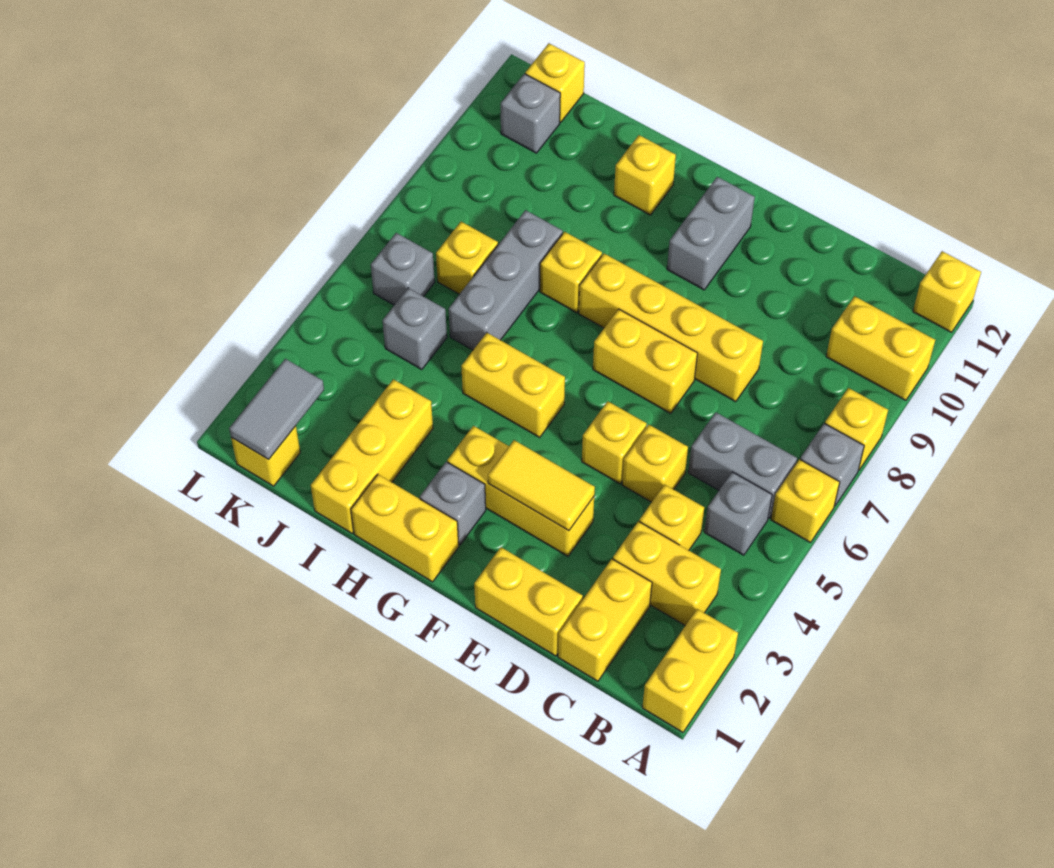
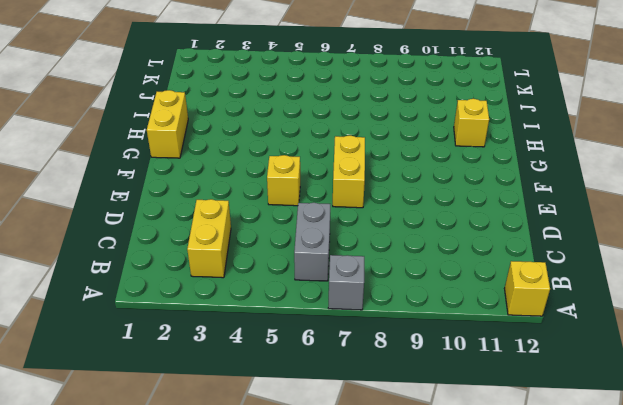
none -> yellow brick A1:A2 level 1
none -> yellow brick A6 level 1
none -> yellow brick A8 level 1
none -> yellow brick A10:B10 level 1

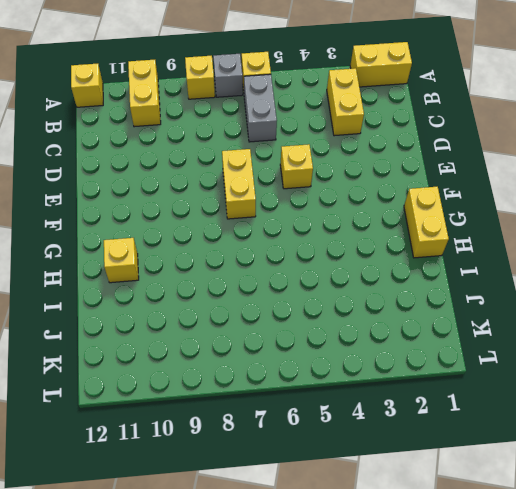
none -> grey brick B5 level 1
none -> yellow brick C1:C2 level 1
none -> yellow brick C4 level 1
none -> yellow brick D1:E1 level 1

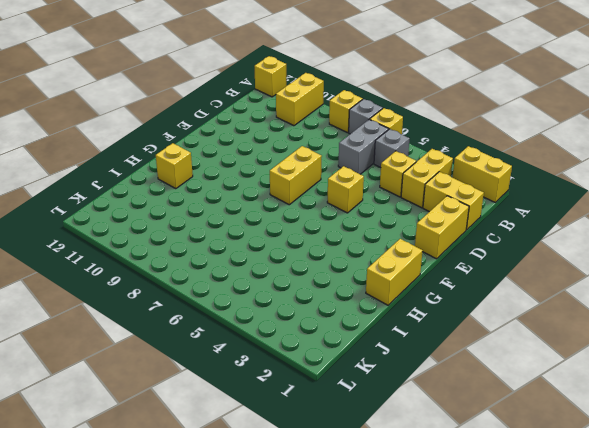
none -> yellow brick D5 level 1
none -> yellow brick D8:G8 level 1
none -> yellow brick E3:G3 level 1
none -> grey brick F10:F11 level 1

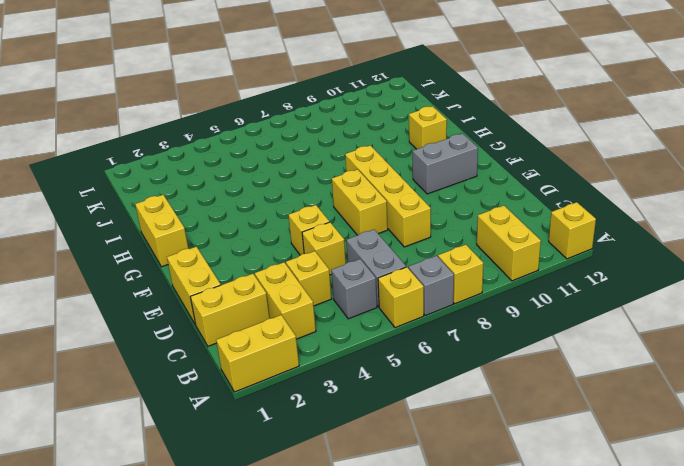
none -> yellow brick E3:G3 level 1
none -> grey brick G2 level 1
none -> yellow brick G5:H5 level 1
none -> yellow brick H8 level 1

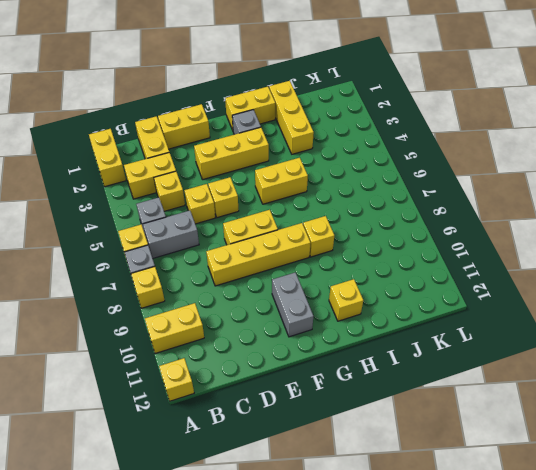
none -> grey brick I6:I8 level 1
none -> grey brick J5 level 1
none -> yellow brick J7 level 1
none -> yellow brick K1 level 1

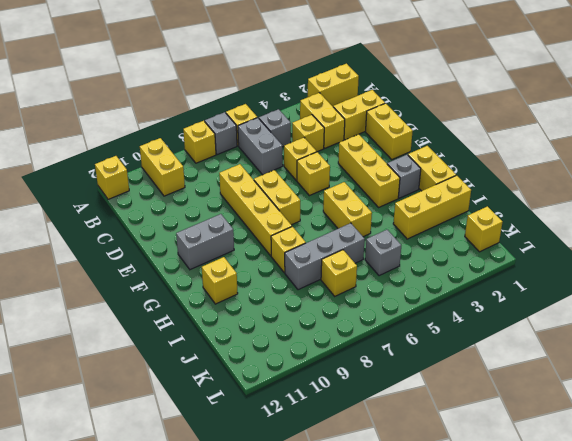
none -> grey brick K6 level 1
none -> grey brick K11 level 1
none -> yellow brick K12 level 1
none -> yellow tile E3:F3 level 2

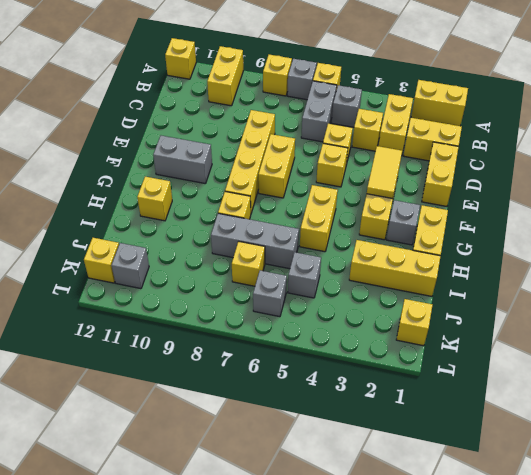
none -> grey tile K1:K2 level 2

